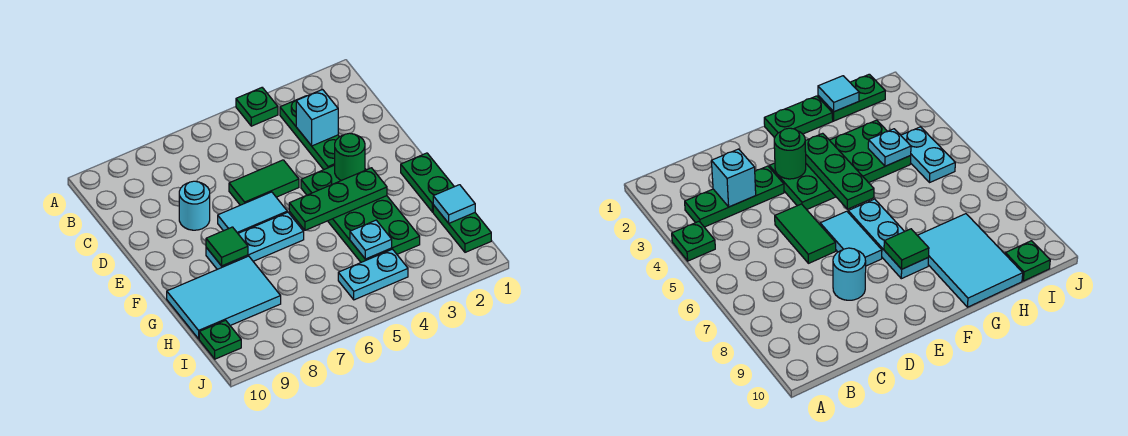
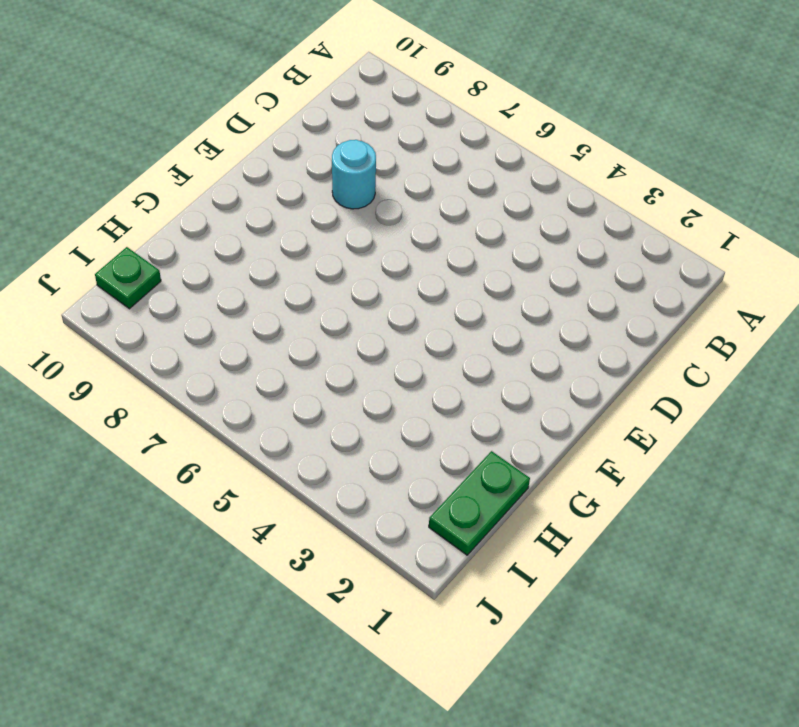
none -> green plate A4 level 1
none -> green plate B3:D3 level 1
none -> green tile D5:D6 level 1

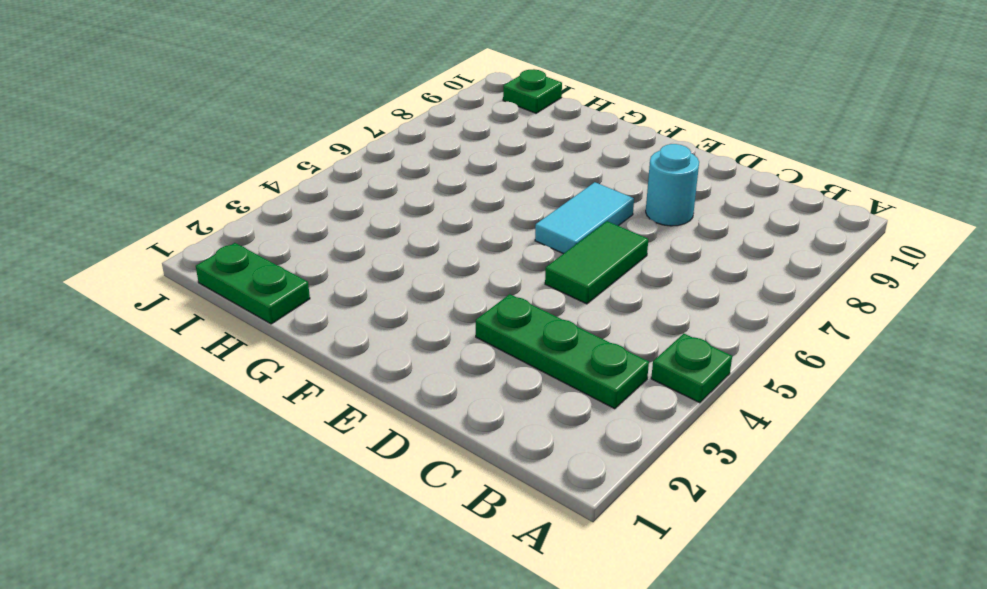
none -> green plate E3:H4 level 1
none -> green plate F1:G1 level 1
none -> cyan plate F6:F8 level 1

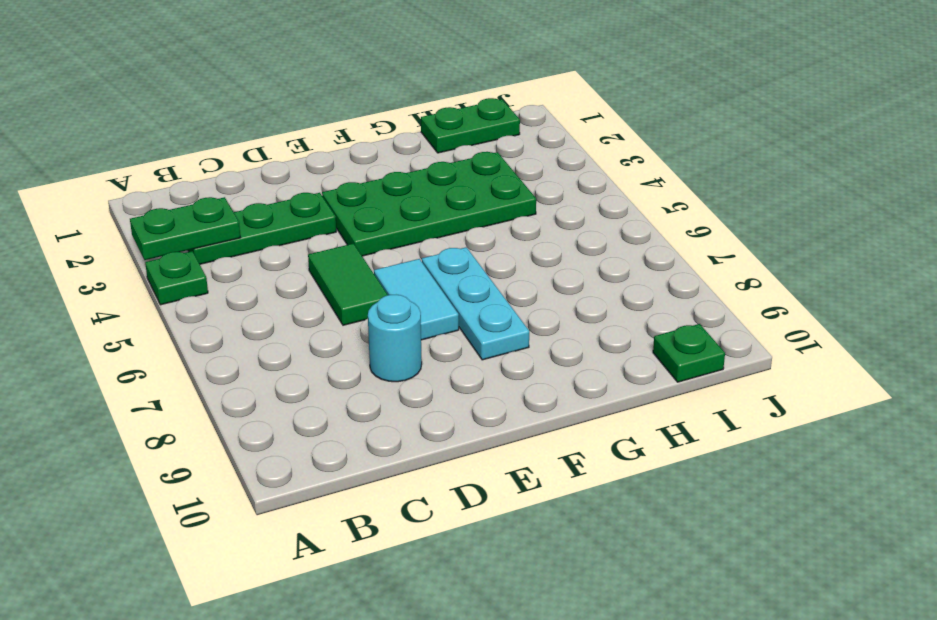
green plate A3:B3 level 2 -> green plate F1:G1 level 1
none -> cyan tile G8:H10 level 1
none -> cyan plate I4:I5 level 1
none -> cyan brick C3 level 2

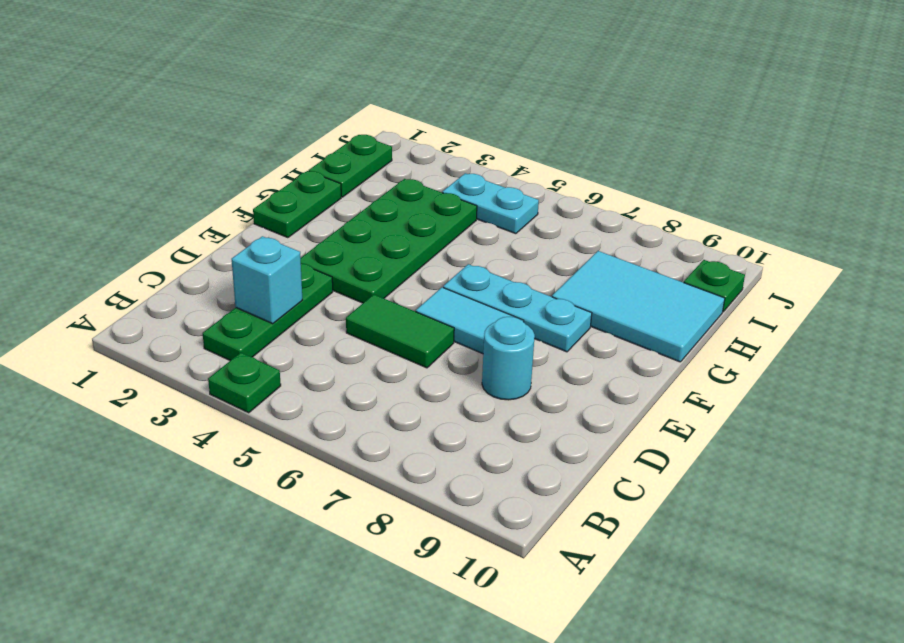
none -> green round brick E3 level 2
none -> green plate F3:F5 level 2
none -> green tile F8 level 2

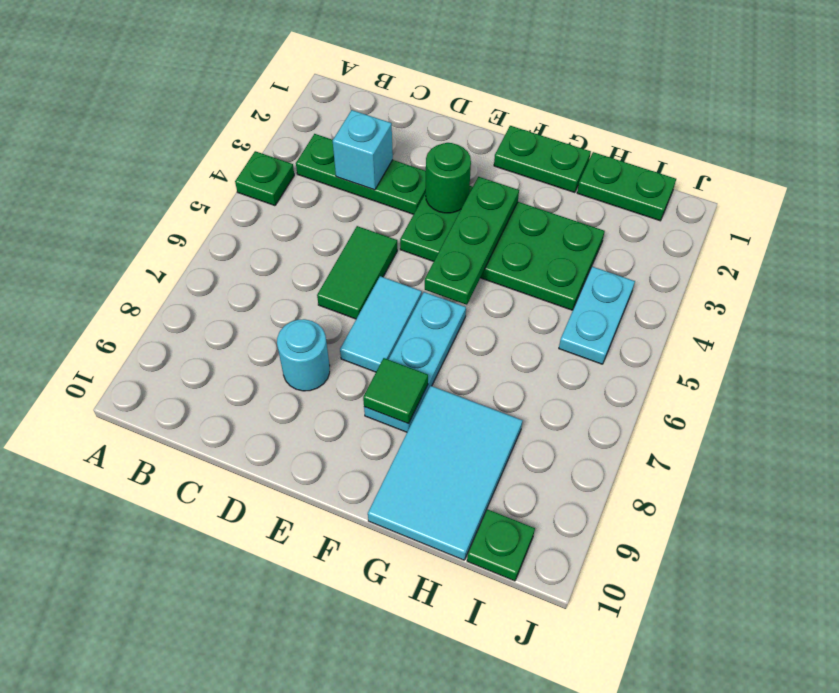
none -> cyan tile H1 level 2
none -> cyan plate H4 level 2

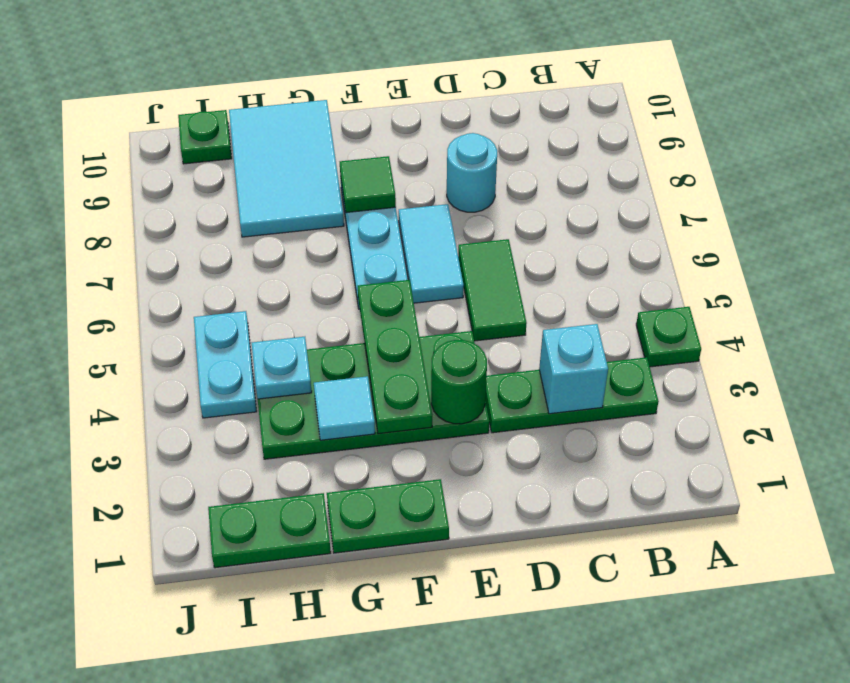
cyan tile G3 level 2 -> cyan tile H1 level 2

